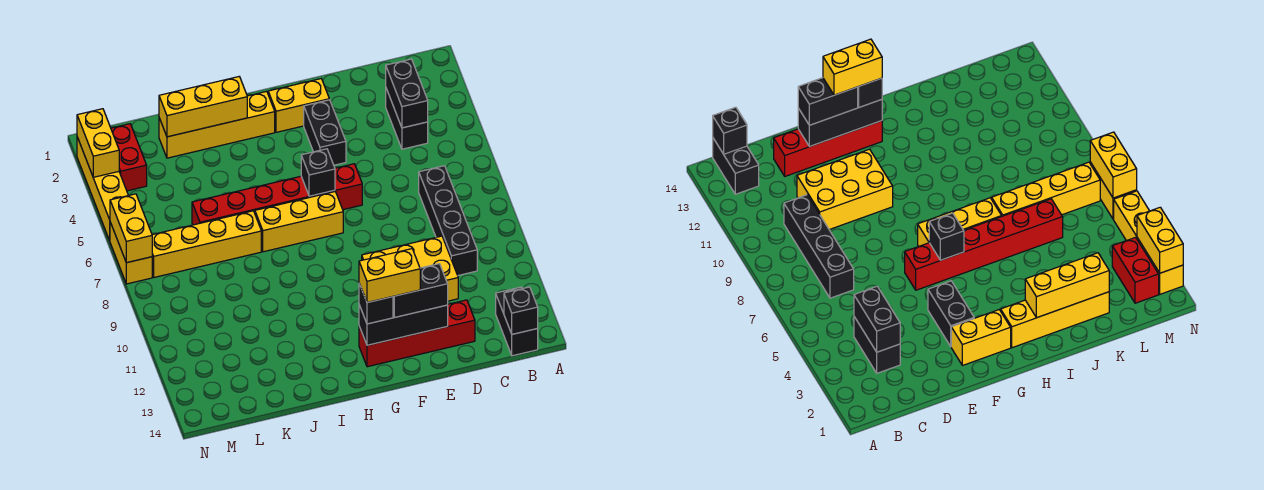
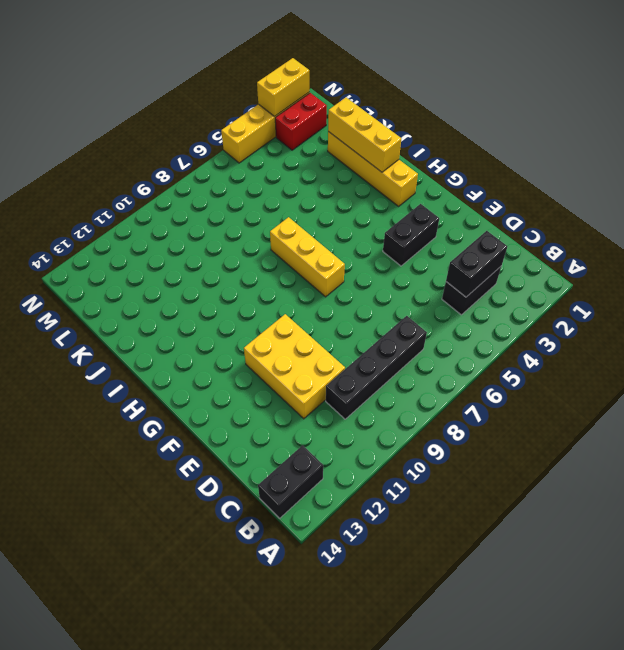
none -> red brick D13:G13 level 1
none -> yellow brick F2:G2 level 1
none -> red brick F6:K6 level 1

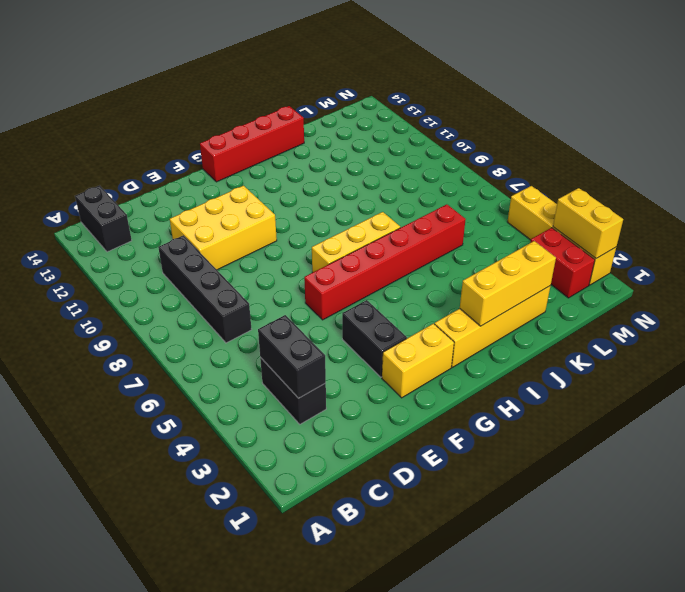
red brick G14:J14 level 1 -> red brick D13:G13 level 1
none -> yellow brick J7:M7 level 1
none -> yellow brick N6:N7 level 1
none -> black brick B14 level 2

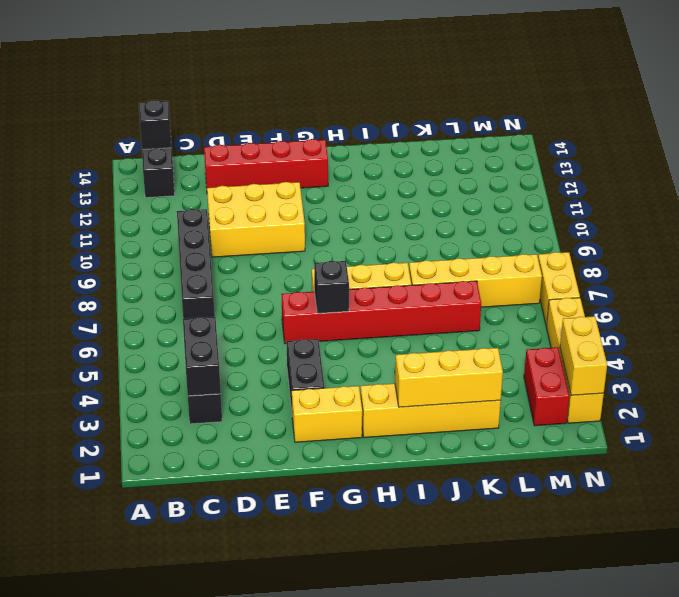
none -> black brick E13:G13 level 2
none -> yellow brick N6:N7 level 2
none -> black brick E13:F13 level 3

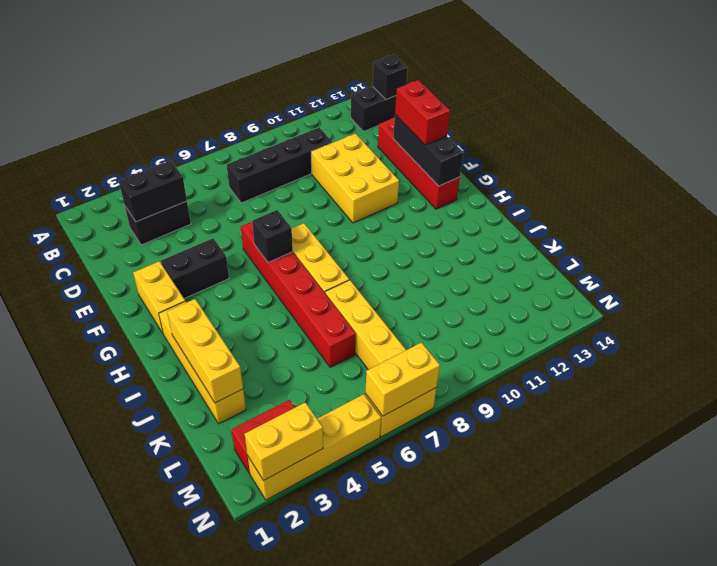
red brick E13:F13 level 3 -> black brick E13:F13 level 3
none -> black brick G13 level 3
none -> yellow brick F13:G13 level 4

